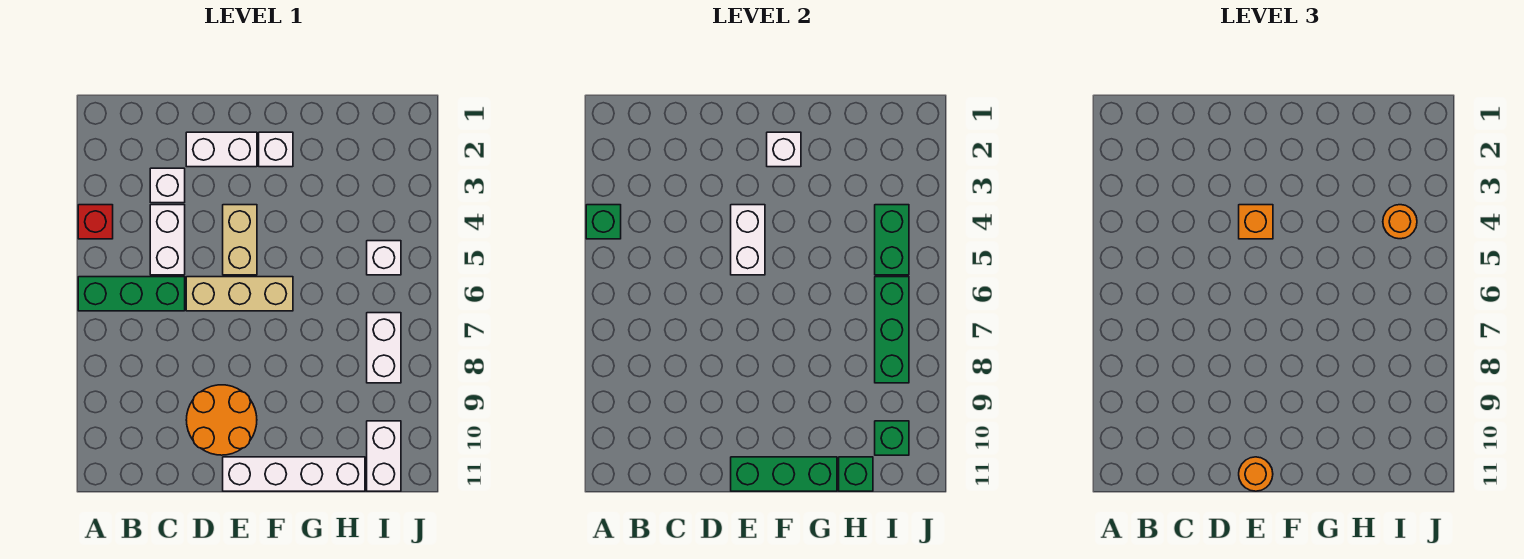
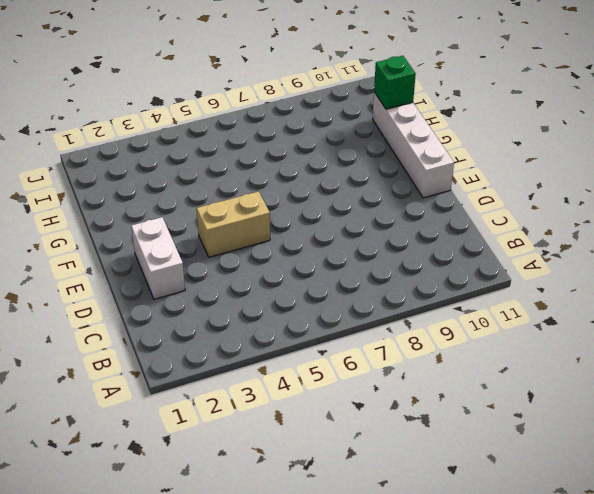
none -> red brick A4 level 1
none -> green brick A6:C6 level 1
none -> white brick C3 level 1

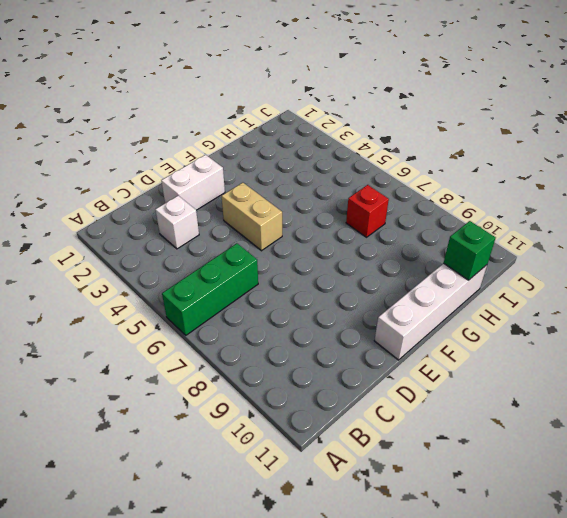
red brick H7 level 1 -> red brick A4 level 1
none -> white brick C4:C5 level 1
none -> tan brick D6:F6 level 1
none -> orange round brick D9:E10 level 1

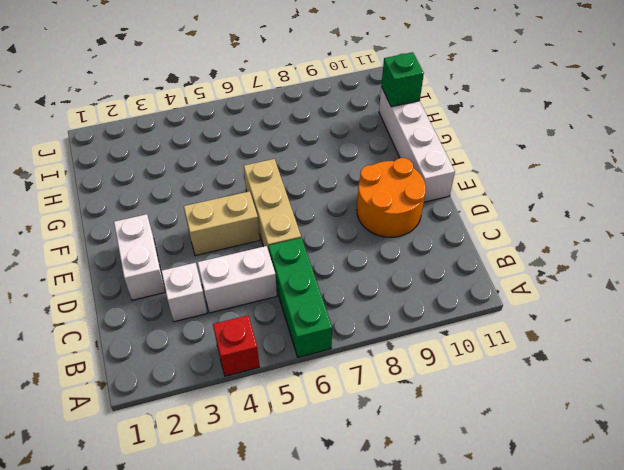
none -> white brick F2 level 1
none -> white brick I5 level 1
none -> white brick I7:I8 level 1

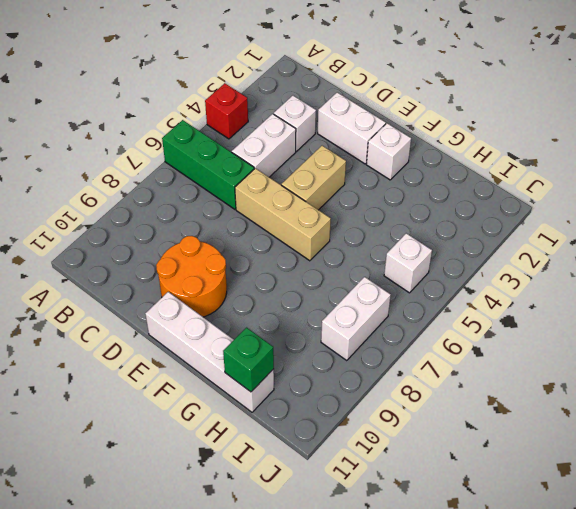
none -> white brick I10:I11 level 1
none -> green brick A4 level 2
none -> white brick E4:E5 level 2

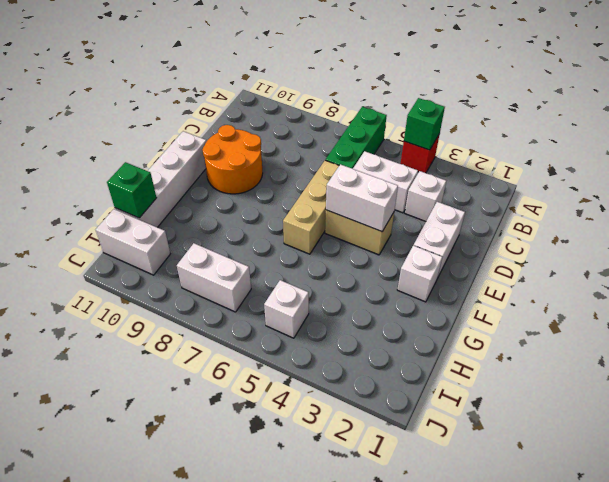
none -> green brick E11:G11 level 2
none -> white brick F2 level 2
none -> green brick I4:I5 level 2

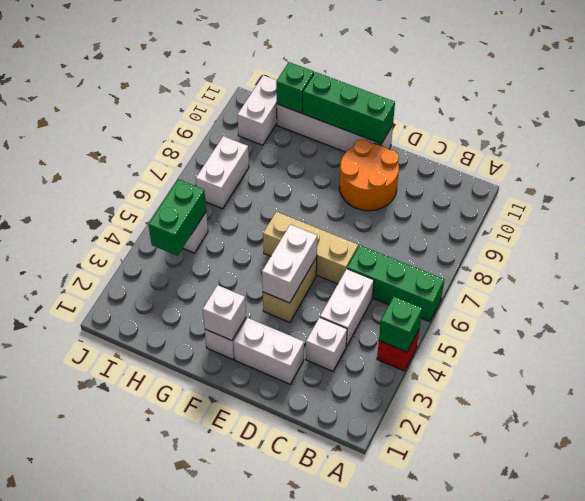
none -> green brick I6:I8 level 2
none -> green brick I10 level 2
none -> orange brick E4 level 3

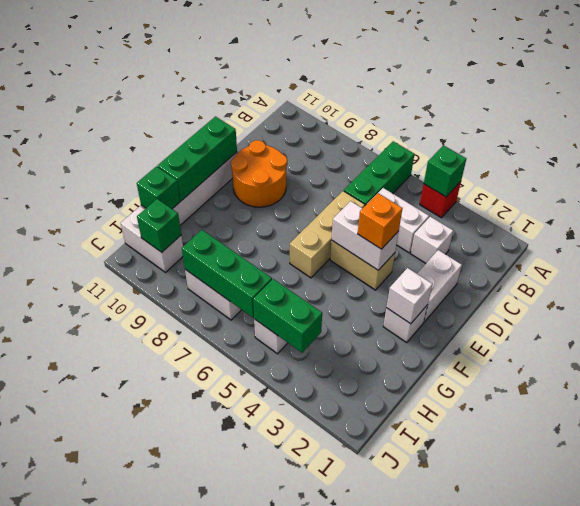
none -> orange round brick E11 level 3
none -> orange round brick I4 level 3

